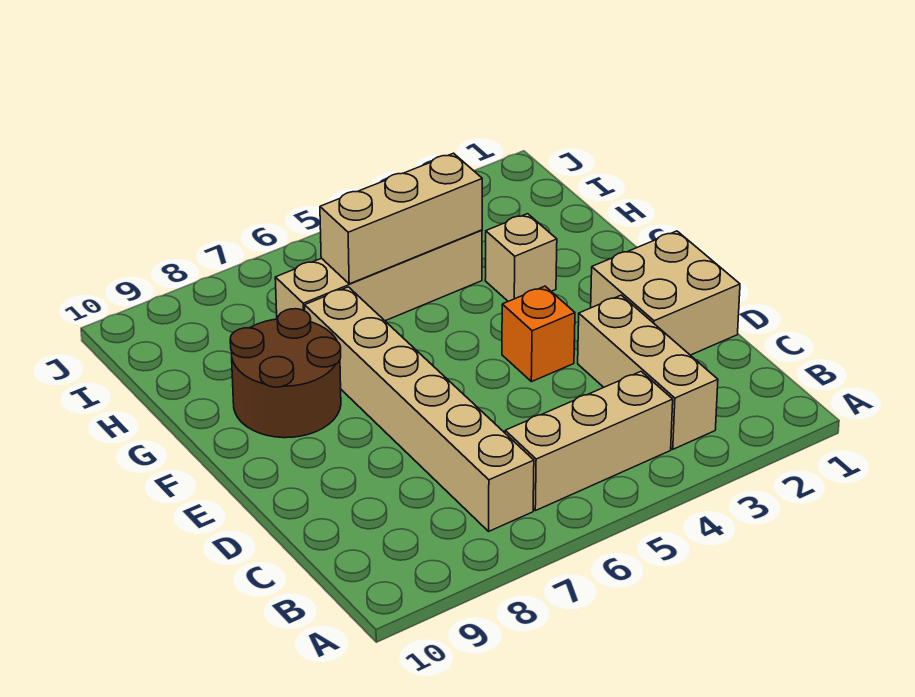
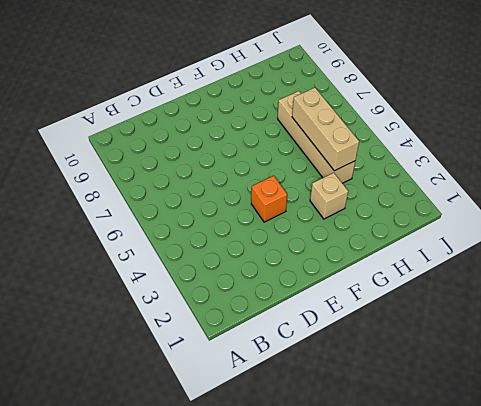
none -> tan brick B3:D3 level 1
none -> tan brick B4:B6 level 1

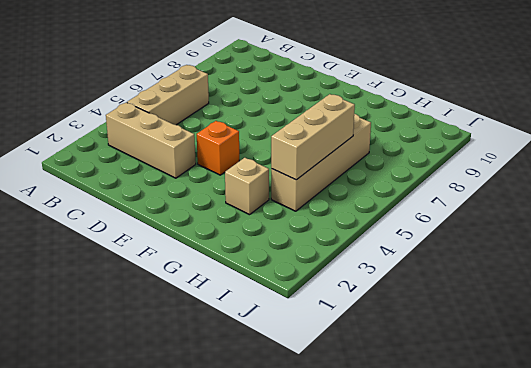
none -> tan brick B7:G7 level 1
none -> tan brick D1:E2 level 1

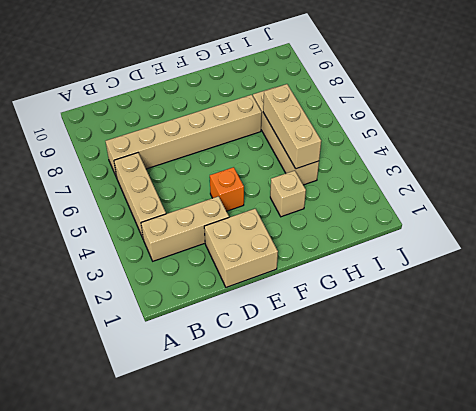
none -> brown round brick F8:G9 level 1

